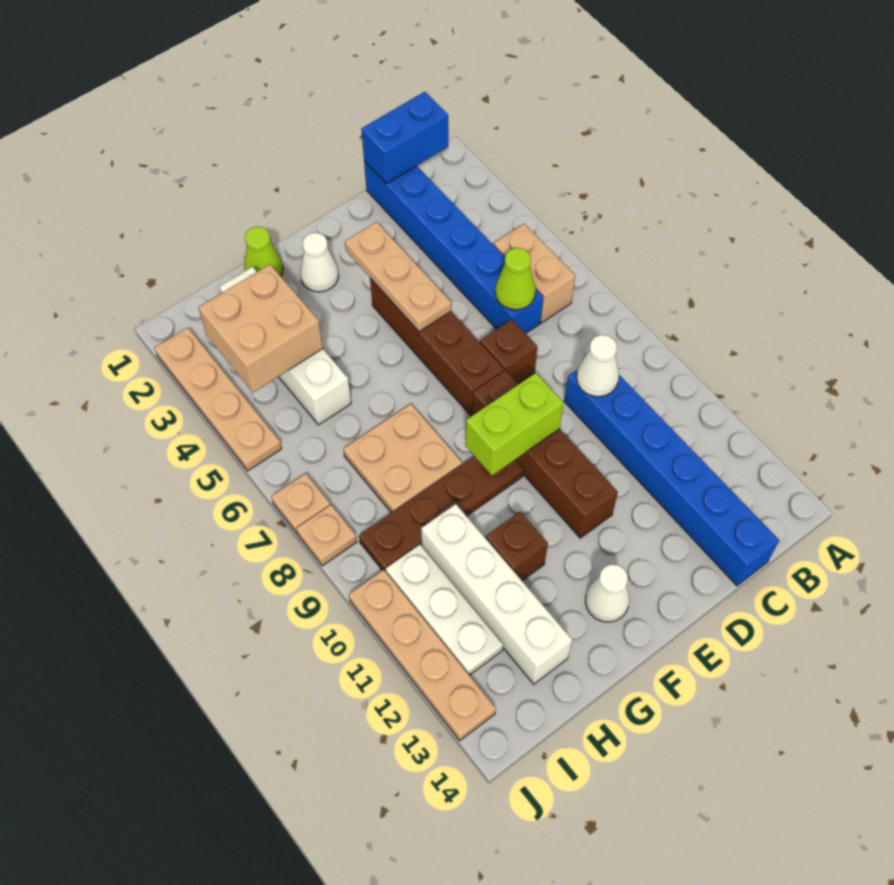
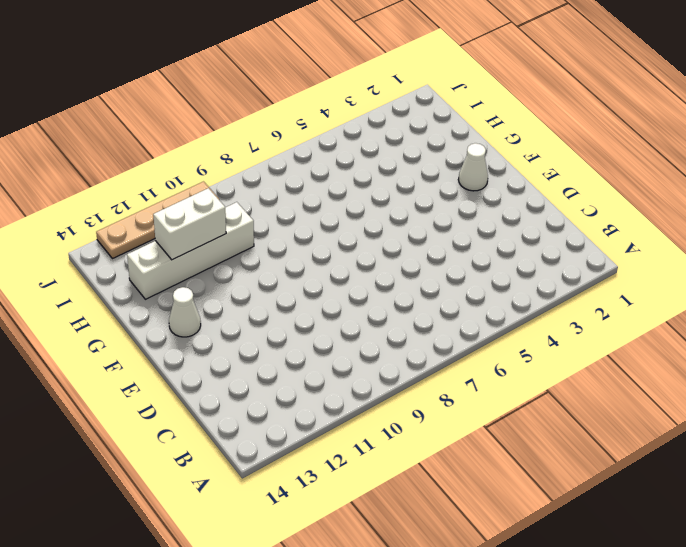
white brick H11:H12 level 2 -> none
none -> tan brick B5:B6 level 1
none -> blue brick C1:C6 level 1
none -> blue brick C9:C14 level 1

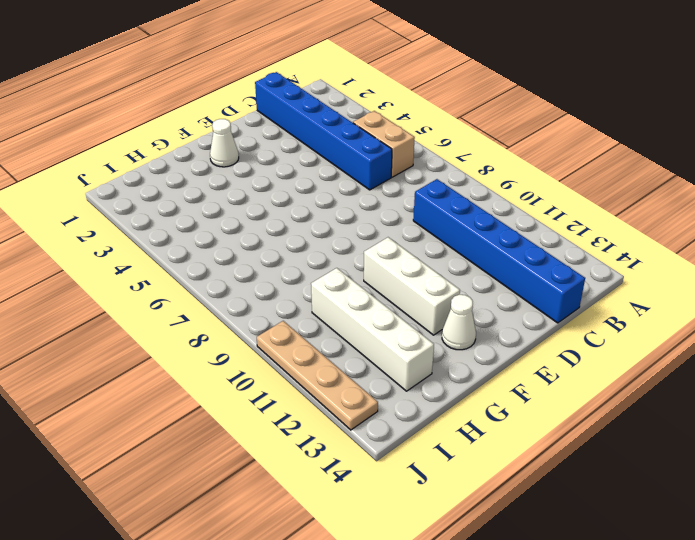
white brick F10:F12 level 1 -> none
none -> brown brick D7 level 1
none -> brown brick E4:E7 level 1
none -> brown brick E8:E11 level 1

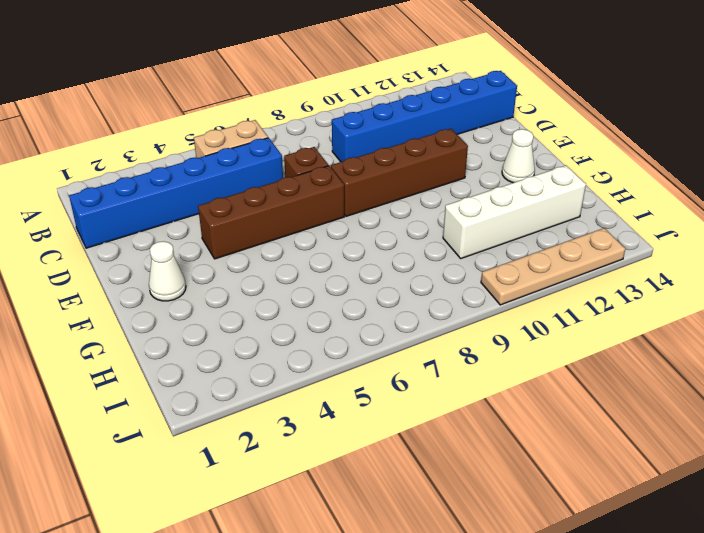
none -> brown plate F9:I9 level 1
none -> lime cone G1 level 1
none -> tan plate G7:H8 level 1

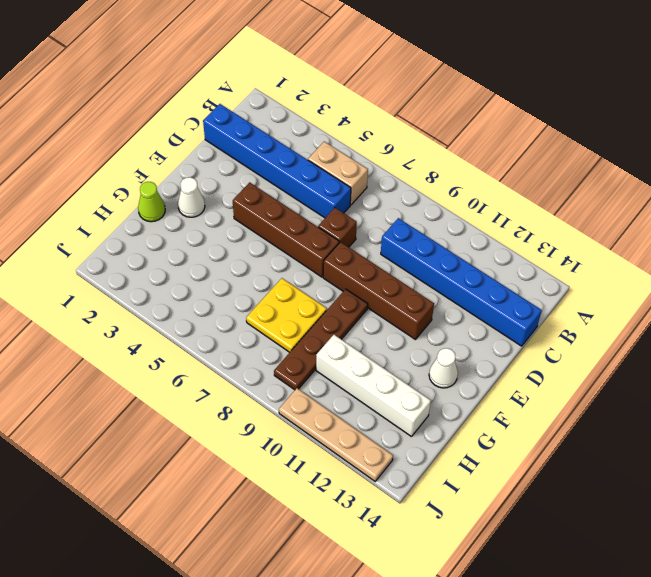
yellow plate G7:H8 level 1 -> tan plate G7:H8 level 1
none -> brown brick G11 level 1
none -> white brick H2:H5 level 1
none -> white plate I10:I12 level 1

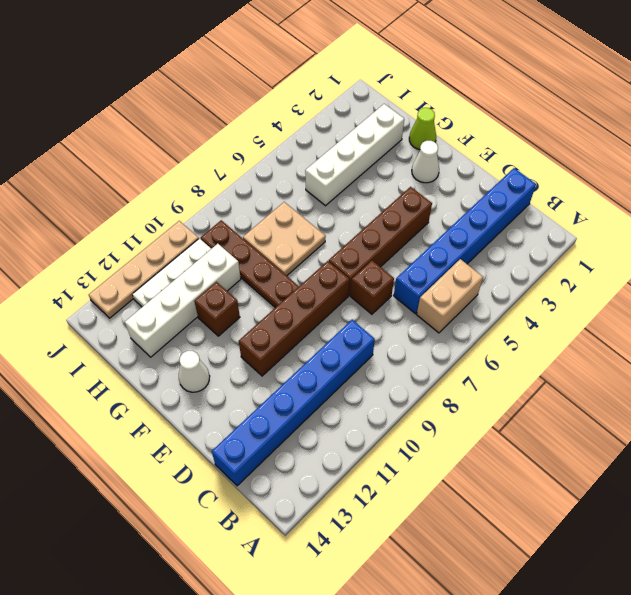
none -> tan plate J2:J5 level 1
none -> tan plate J7 level 1
none -> tan plate J8 level 1

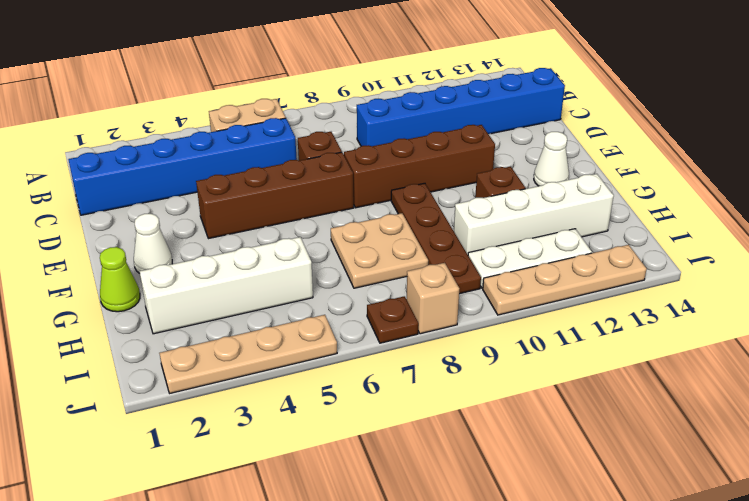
brown plate J7 level 1 -> tan plate J7 level 1
tan brick J8 level 1 -> tan plate J8 level 1
none -> blue brick B1:C1 level 2
none -> lime cone C6 level 2
none -> white cone C9 level 2

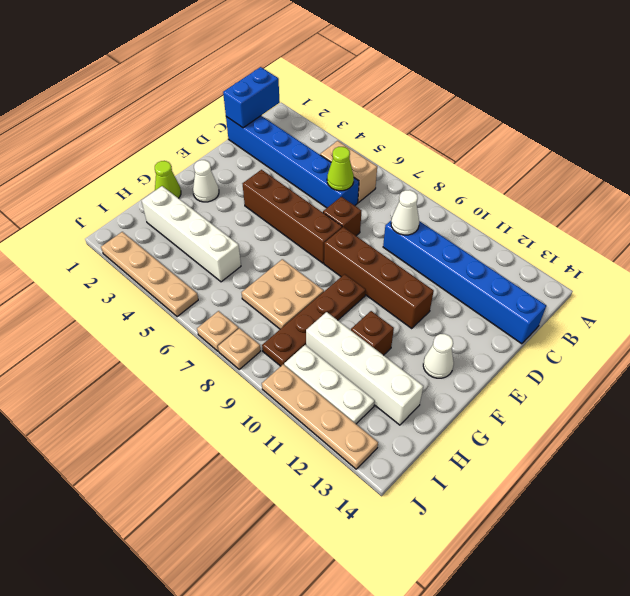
none -> tan plate E3:E5 level 2
none -> lime brick E9:F9 level 2
none -> tan brick H3:I4 level 2

